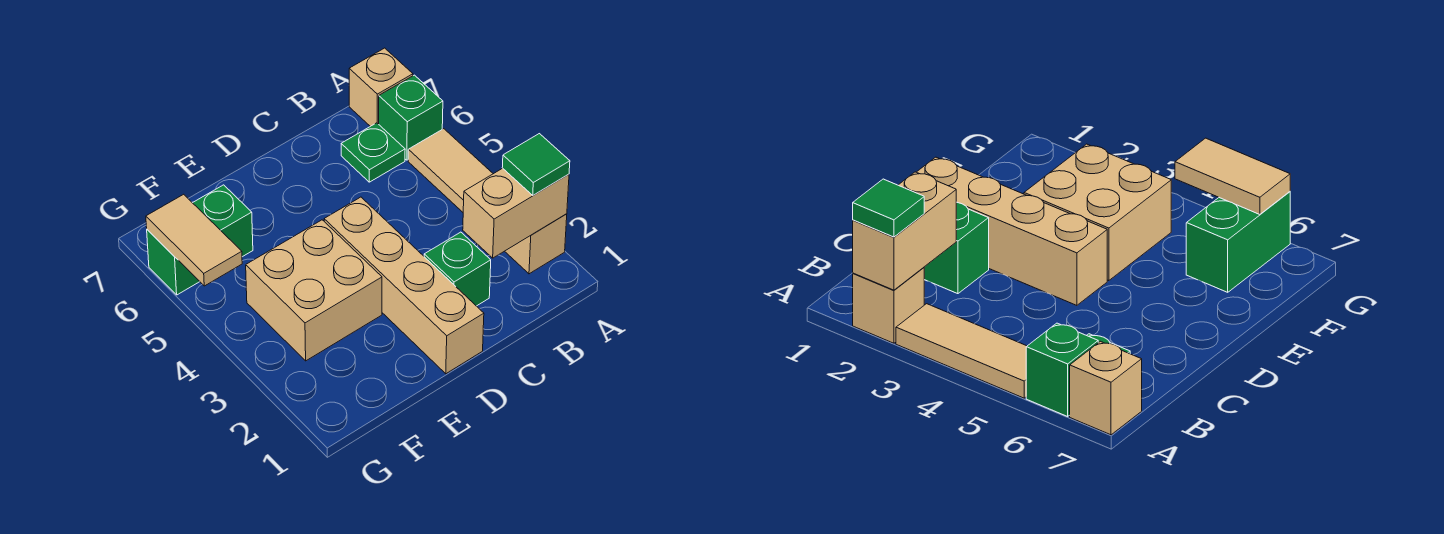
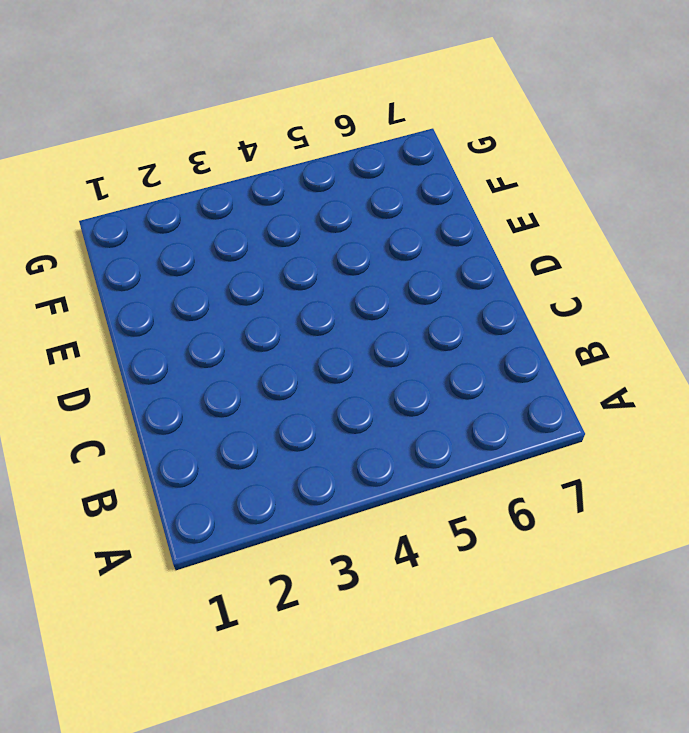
none -> tan brick A2 level 1
none -> tan tile A3:A5 level 1
none -> green brick A6 level 1

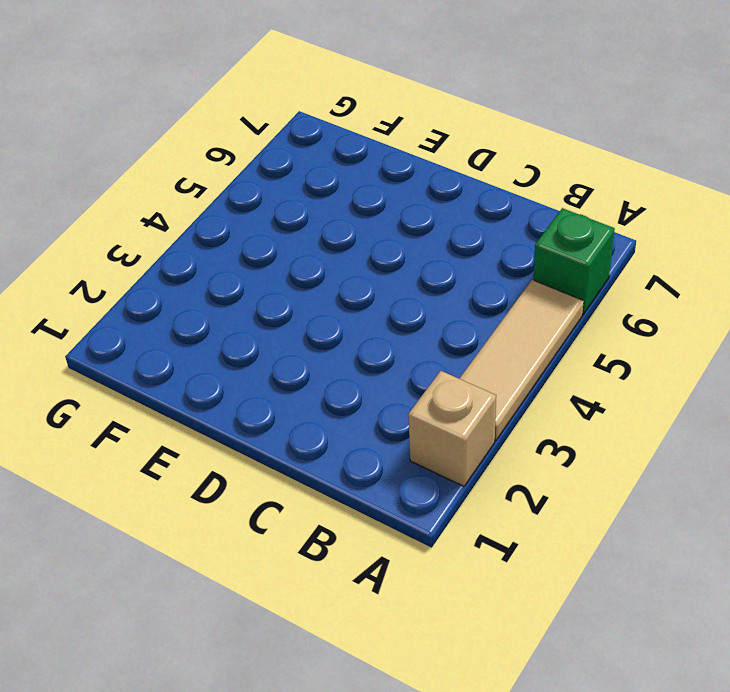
none -> tan brick A7 level 1
none -> green plate B6 level 1
none -> green brick C2 level 1

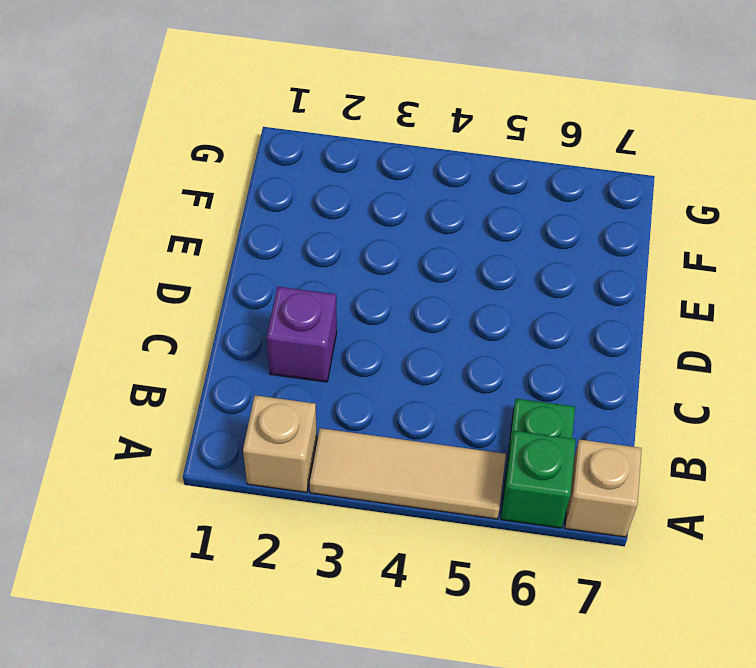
purple brick C2 level 1 -> green brick C2 level 1
none -> tan brick D1:D4 level 1
none -> tan brick E3:F4 level 1
none -> green brick F6:G6 level 1

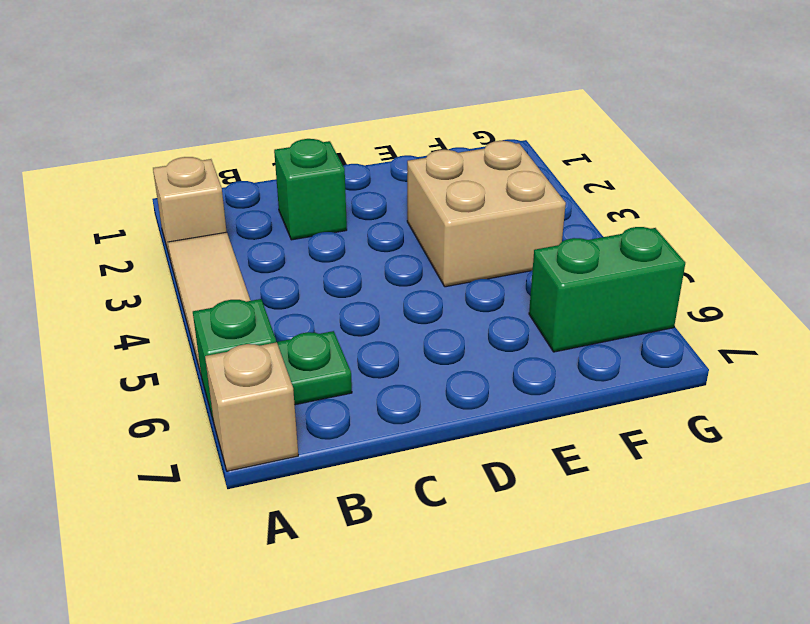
none -> tan brick D1:D4 level 1
none -> tan brick A2:B2 level 2
none -> tan tile G5:G6 level 2

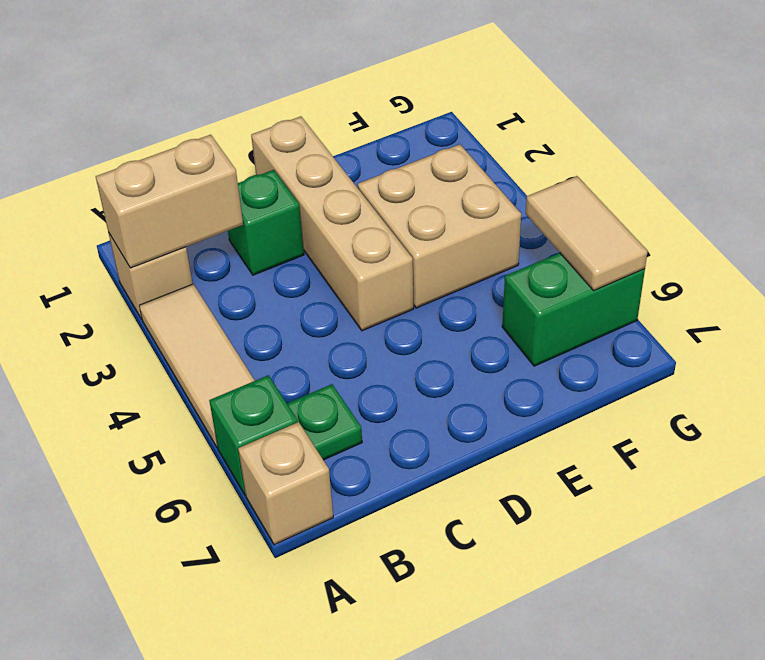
none -> green tile A2 level 3

